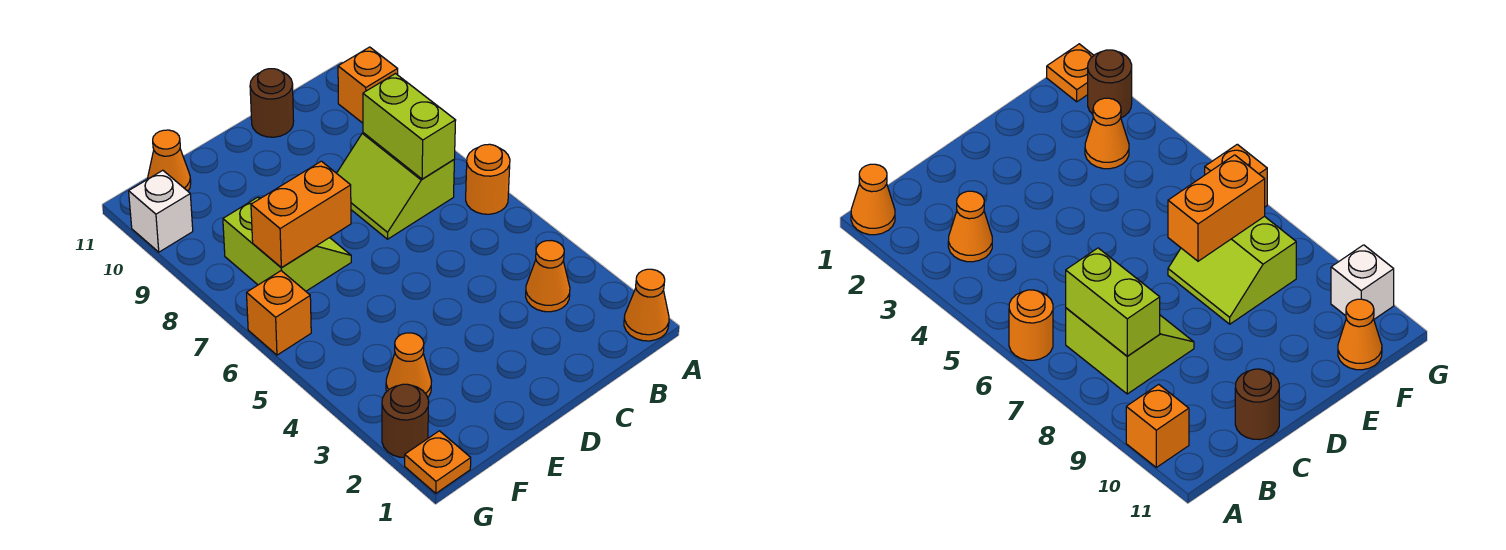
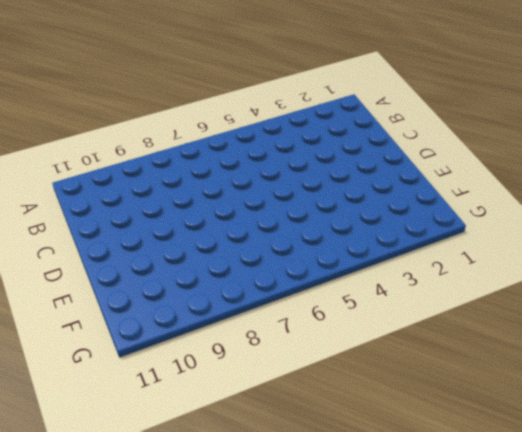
none -> orange cone A1 level 1
none -> orange round brick A6 level 1
none -> orange brick A10 level 1

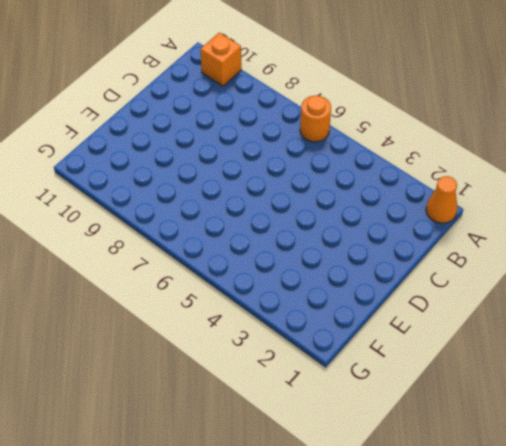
none -> orange cone B3 level 1
none -> lime slope B7:C8 level 1 top B
none -> brown round brick C11 level 1

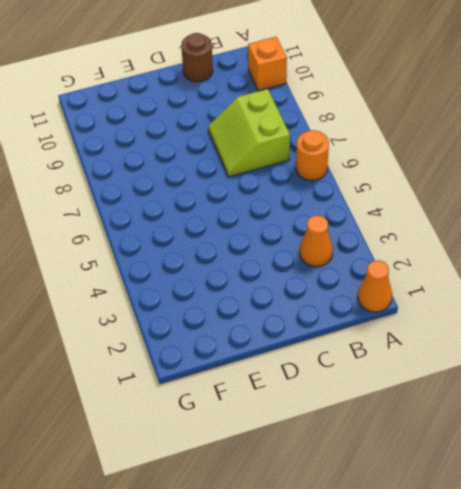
none -> lime slope E7:F8 level 1 top F
none -> orange cone F3 level 1
none -> orange cone F11 level 1

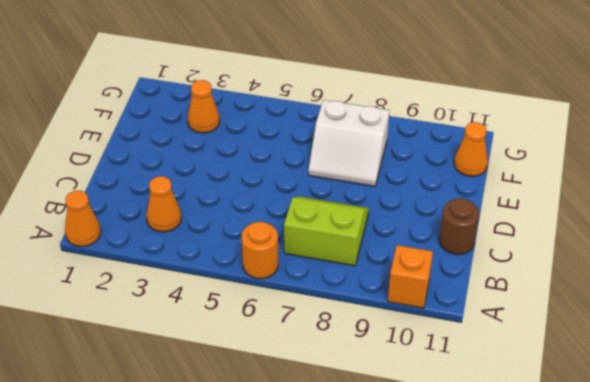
white slope E7:F8 level 1 top F -> lime slope E7:F8 level 1 top F
none -> orange plate G1 level 1
none -> brown round brick G2 level 1
none -> orange brick G6 level 1

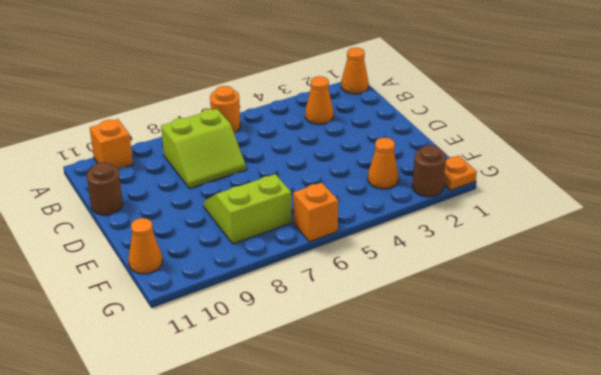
none -> white brick G10 level 1
none -> lime brick B7:B8 level 2
none -> orange brick E7:F7 level 2

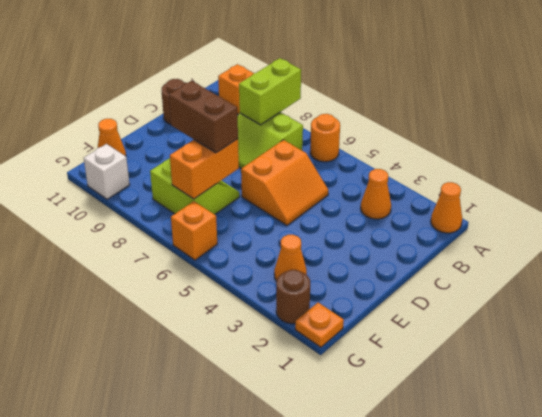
lime brick A8:B8 level 2 -> lime brick B7:B8 level 2
orange slope C5:D6 level 1 top 6 -> none
brown brick E7:E8 level 3 -> none

